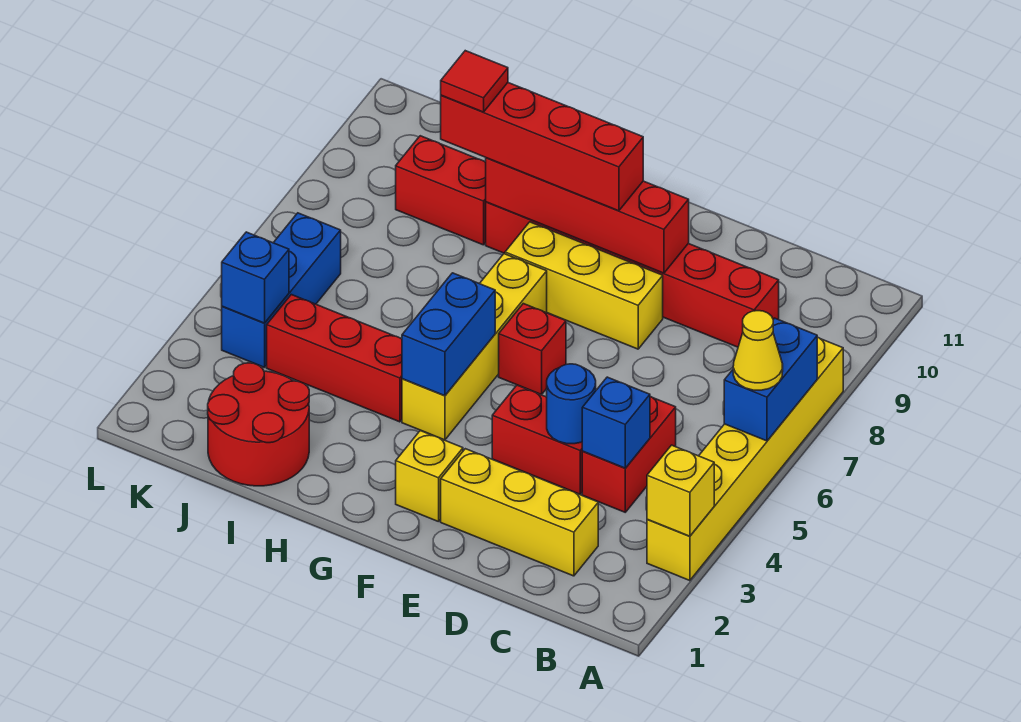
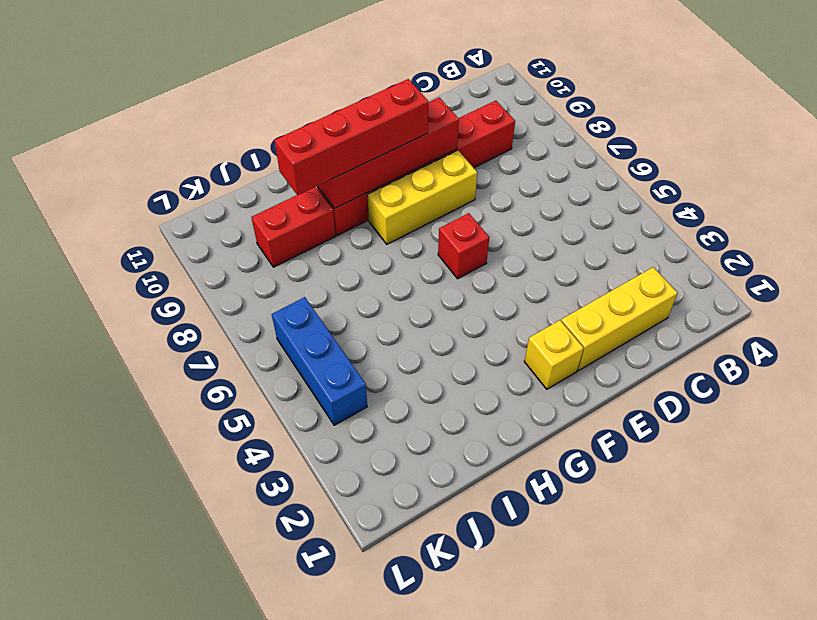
none -> yellow brick A3:A8 level 1
none -> red brick C4:C5 level 1
none -> red brick D4:E4 level 1

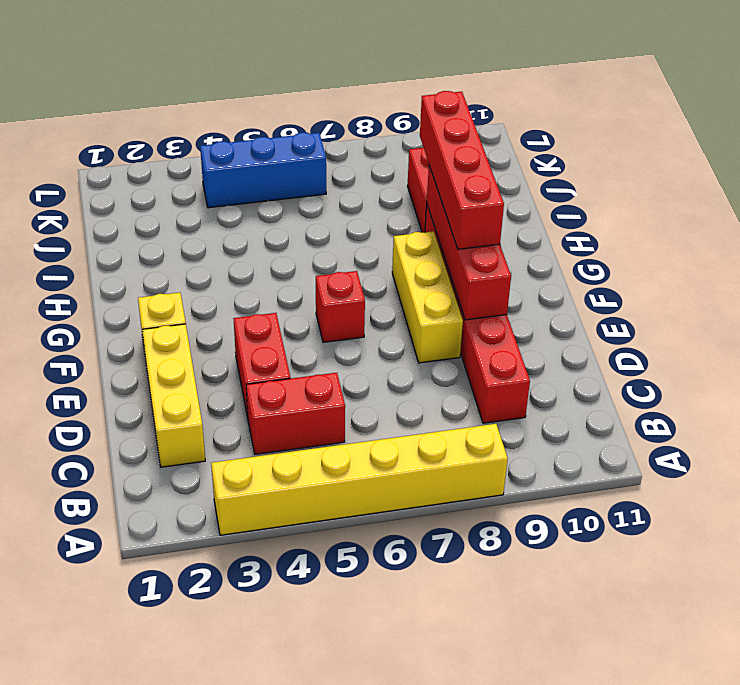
none -> yellow brick G4:G7 level 1
none -> red brick H4:J4 level 1
none -> red round brick I1:J2 level 1

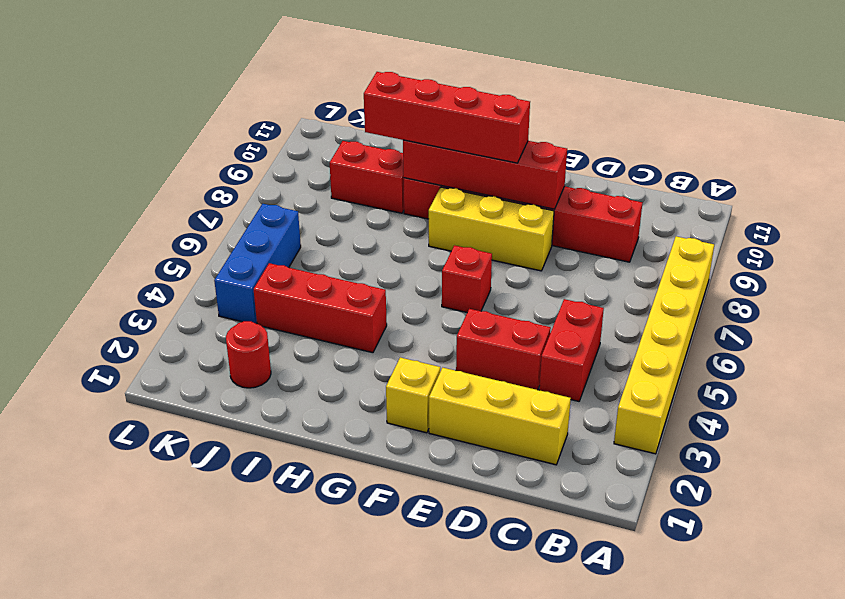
red round brick J2 level 1 -> red round brick I1:J2 level 1
none -> yellow brick G4:G7 level 1
none -> yellow brick A3 level 2
none -> blue brick A6:A7 level 2

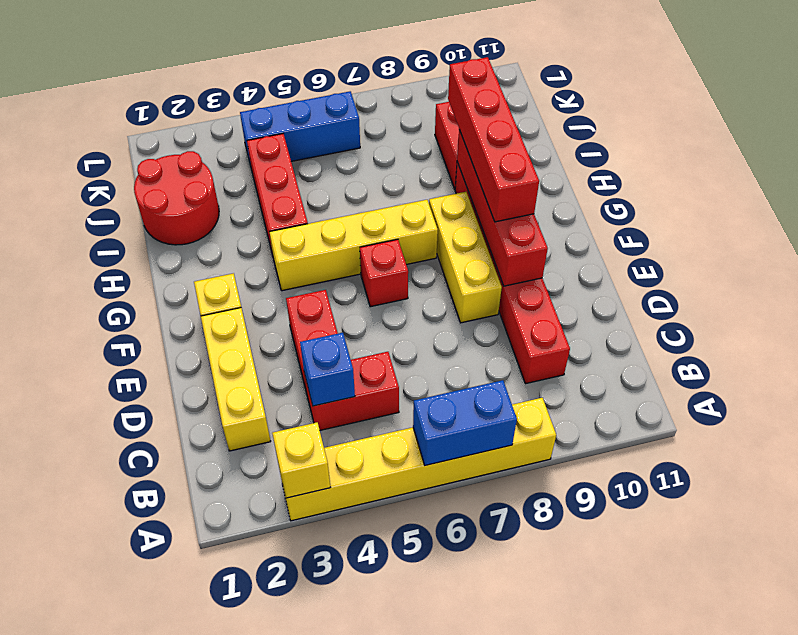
none -> blue round brick D4 level 2
none -> blue brick G4:G5 level 2
none -> blue brick K4 level 2

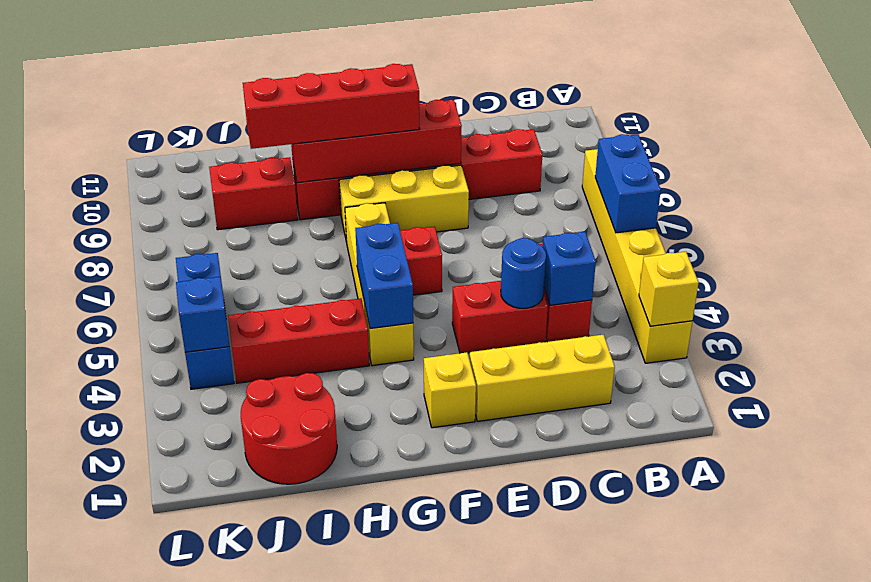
none -> yellow cone A6 level 3
none -> red tile I9 level 4

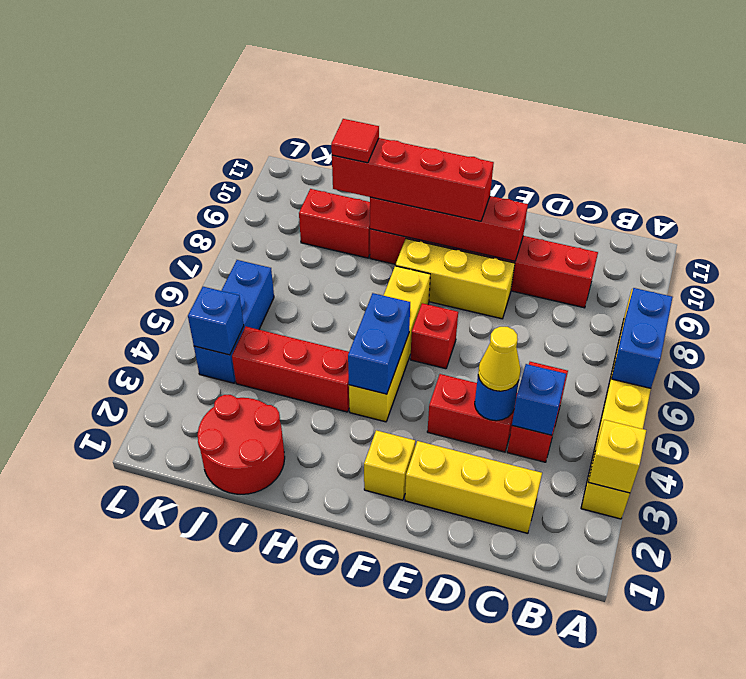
yellow cone D4 level 3 -> yellow cone A6 level 3

